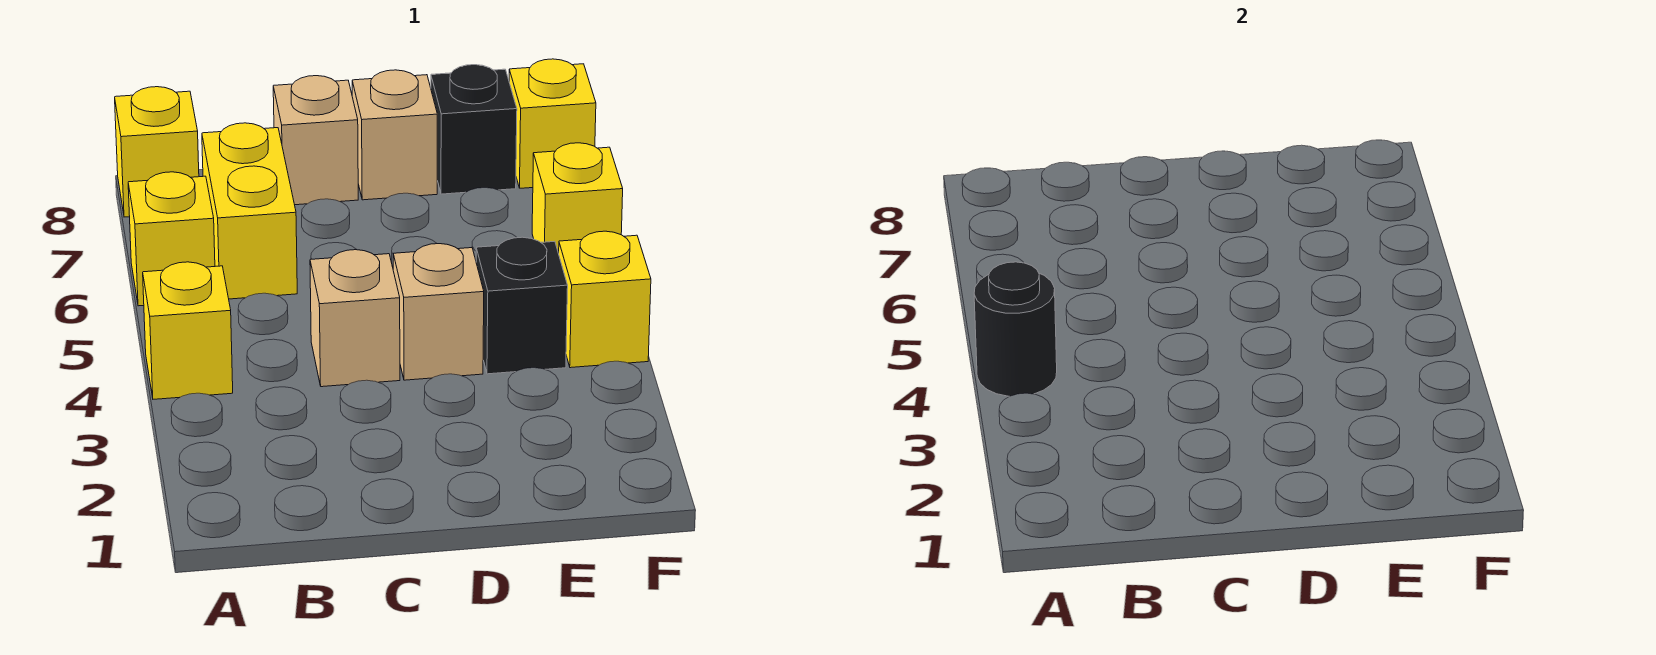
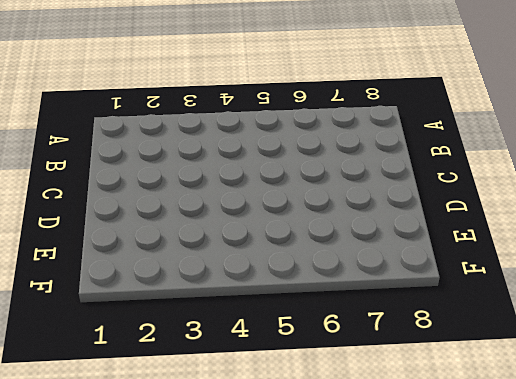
none -> yellow brick A4 level 1
none -> yellow brick A6 level 1
none -> yellow brick A8 level 1

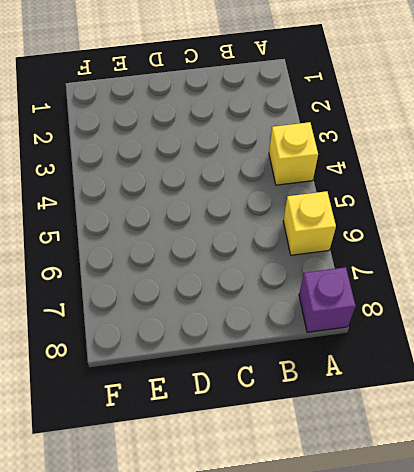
purple brick A8 level 1 -> yellow brick A8 level 1
none -> yellow brick B6:B7 level 1
none -> tan brick C4 level 1
none -> tan brick C8 level 1

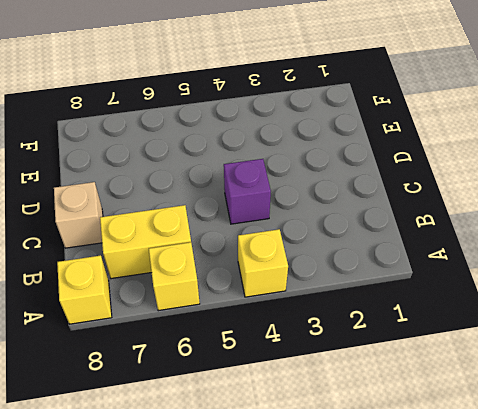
purple brick C4 level 1 -> tan brick C4 level 1
none -> tan brick D4 level 1
none -> tan brick D8 level 1
none -> black brick E4 level 1

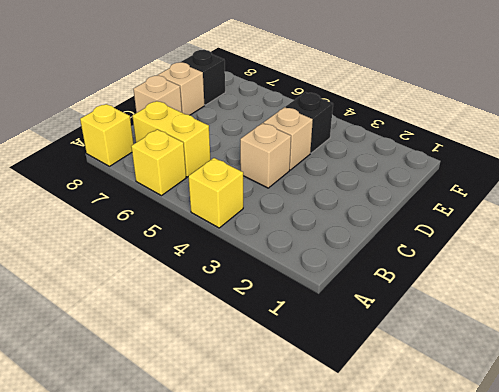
none -> yellow brick F4 level 1
none -> yellow brick F6 level 1
none -> yellow brick F8 level 1

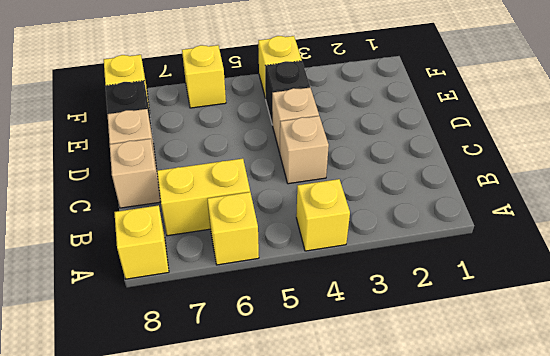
none -> black round brick A4 level 2

